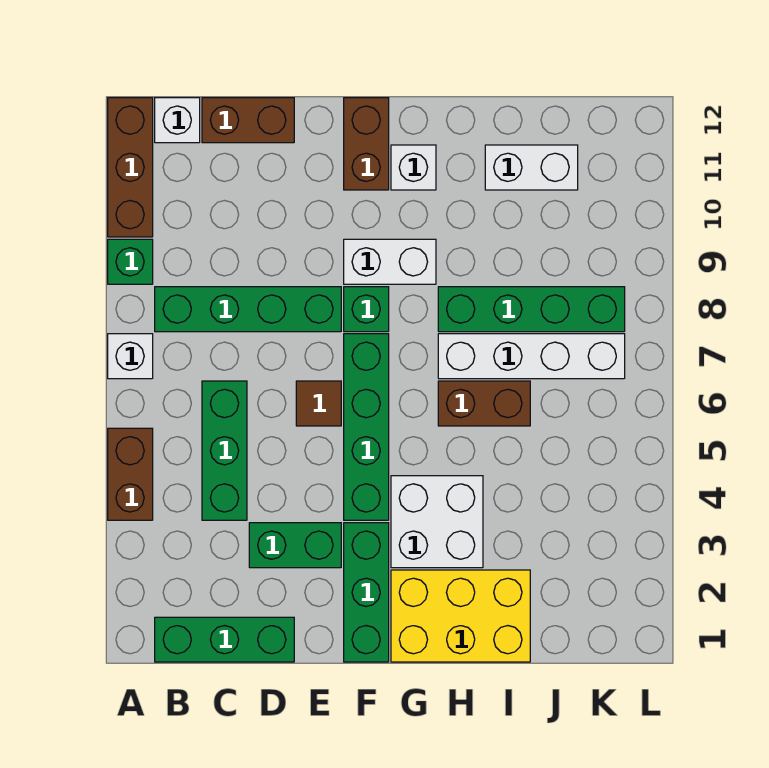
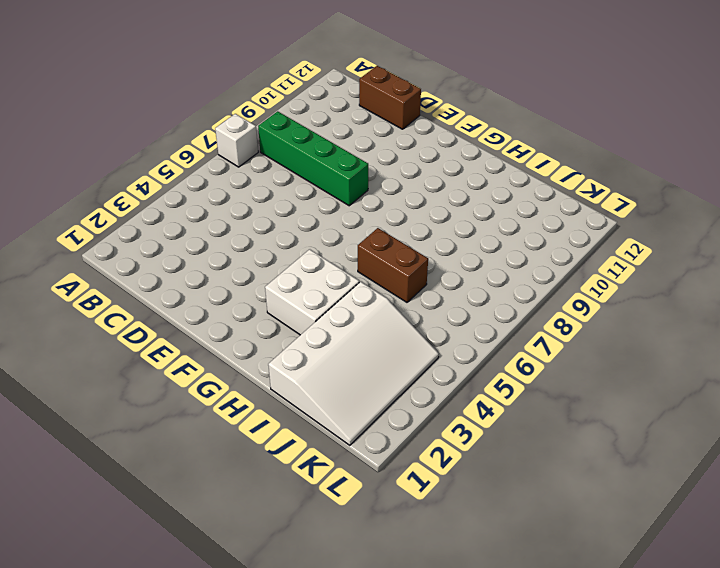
white slope I1:K4 level 1 top I -> yellow brick G1:I2 level 1
none -> brown brick A4:A5 level 1
none -> green brick A9 level 1
none -> brown brick A10:A12 level 1

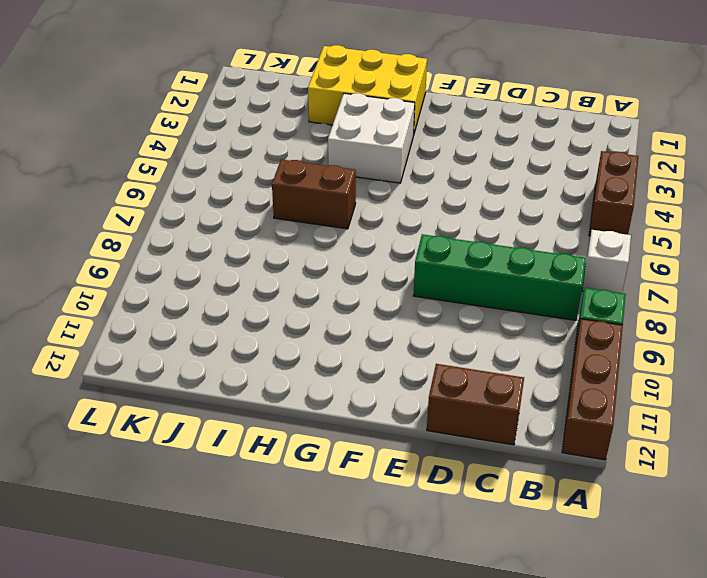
none -> green brick B1:D1 level 1
none -> white brick B12 level 1
none -> green brick C4:C6 level 1

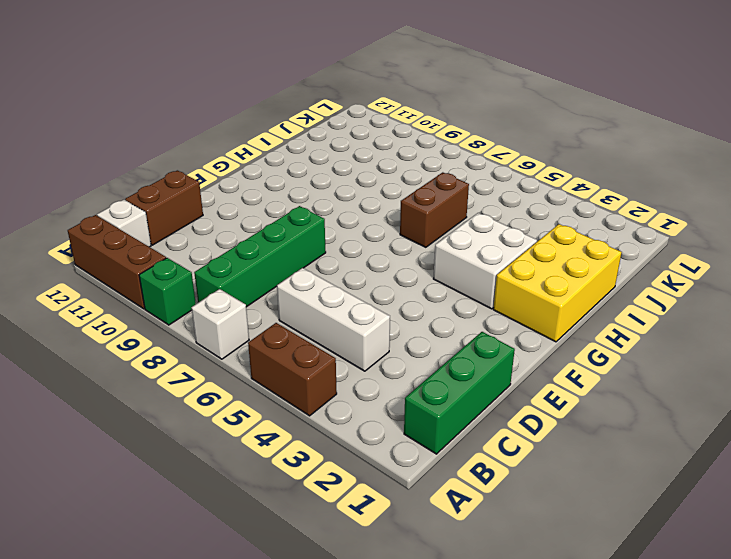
white brick C4:C6 level 1 -> green brick C4:C6 level 1
none -> green brick D3:E3 level 1
none -> brown tile E6 level 1
none -> green brick F1:F3 level 1

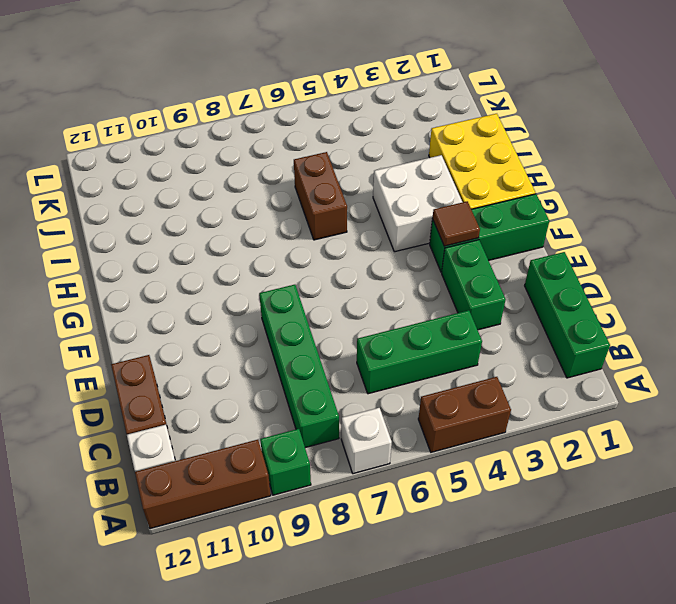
brown tile F3 level 2 -> brown tile E6 level 1
none -> green brick F4:F7 level 1
none -> green brick F8 level 1
none -> white brick F9:G9 level 1

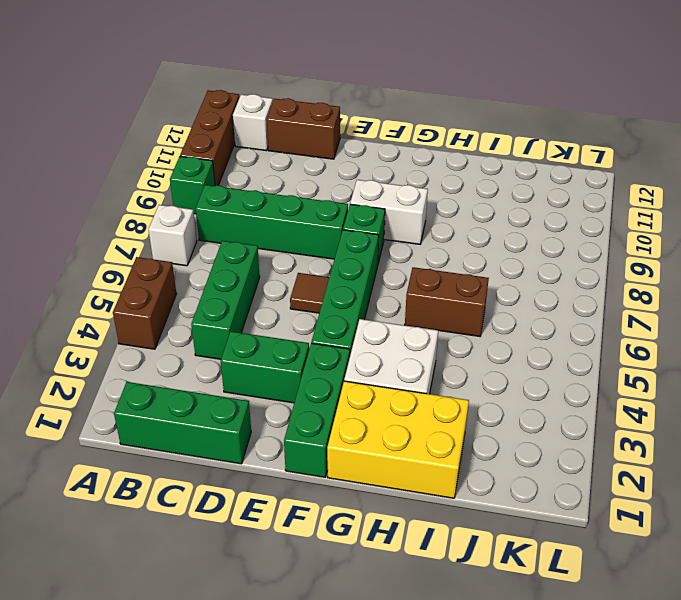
none -> brown brick F11:F12 level 1
none -> white brick G11 level 1
none -> white brick H7:K7 level 1

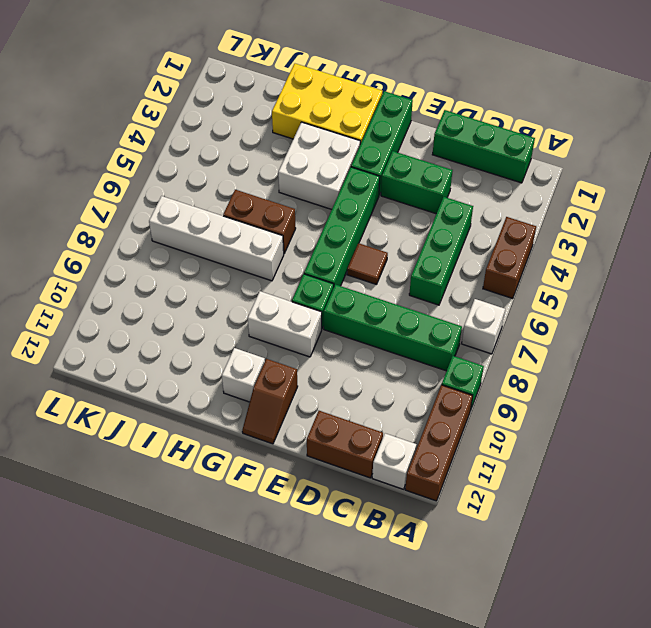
brown slope F11:F12 level 1 top 11 -> brown brick F11:F12 level 1
none -> green brick H8:K8 level 1
none -> white brick I11:J11 level 1

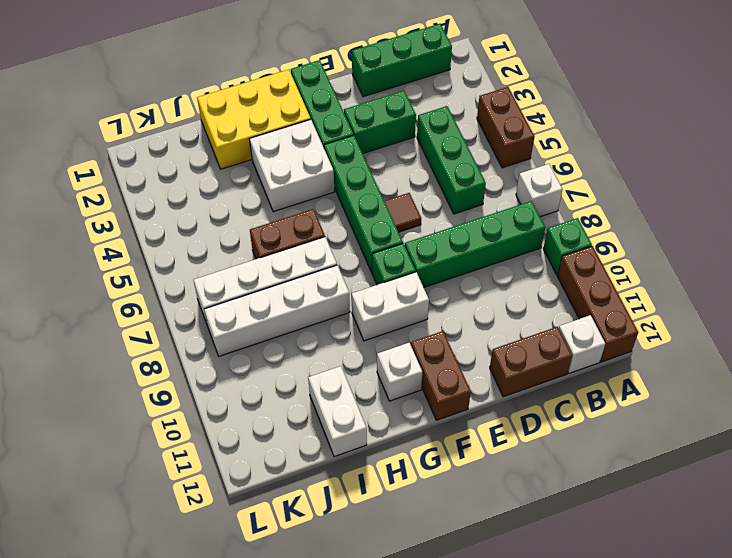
white brick H8:K8 level 1 -> green brick H8:K8 level 1
white brick I11:I12 level 1 -> white brick I11:J11 level 1

